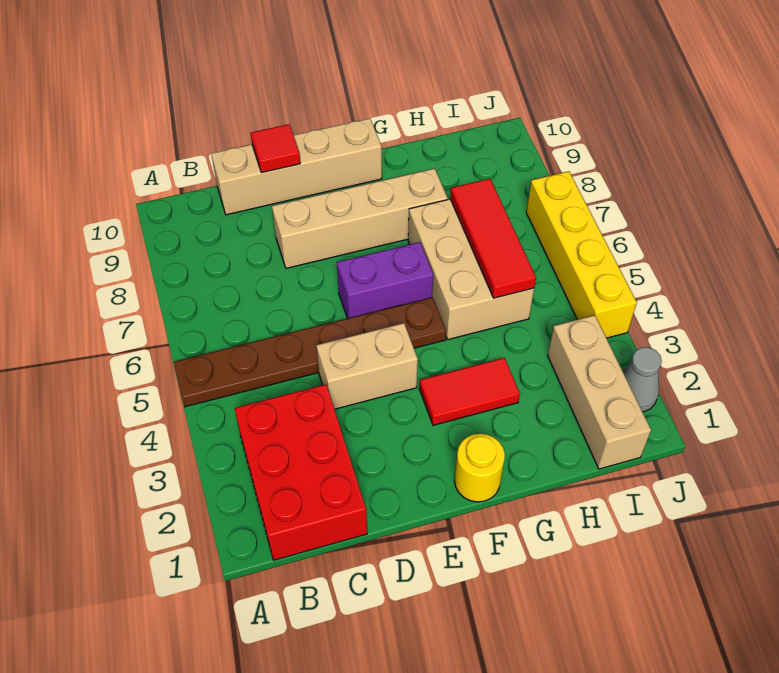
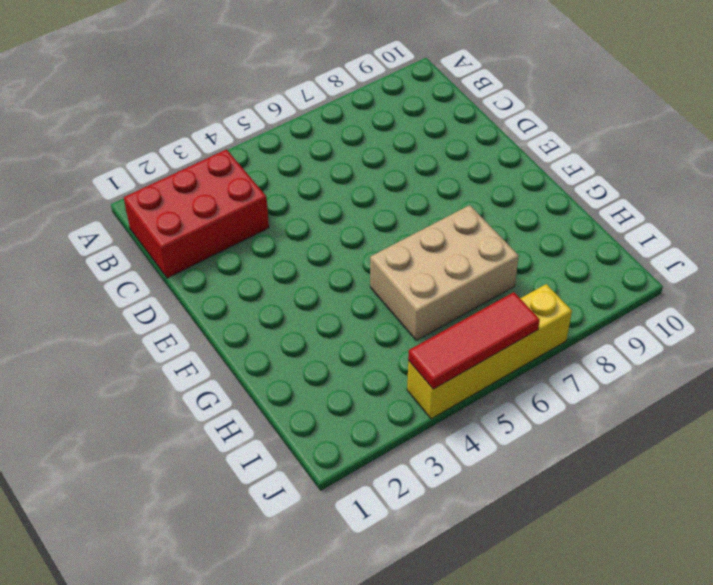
red tile J4:J6 level 2 -> red tile H5:H7 level 2
none -> brown plate A5:F5 level 1
none -> tan brick C10:F10 level 1
none -> tan brick D4:E4 level 1

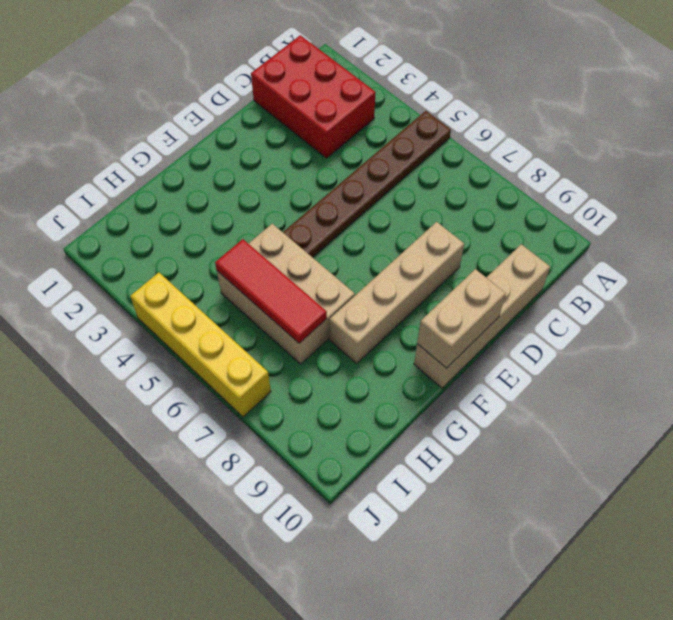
tan brick E10:F10 level 2 -> tan brick D4:E4 level 1
none -> purple brick E6:F6 level 1
none -> yellow round brick F1 level 1
none -> red tile F3:G3 level 1

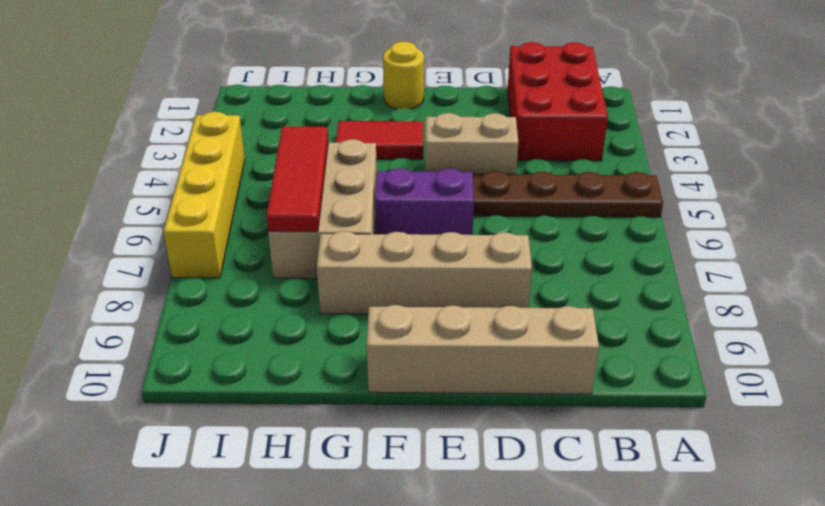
none -> tan brick I1:I3 level 1
none -> grey cone J2 level 1
none -> red tile D10 level 2

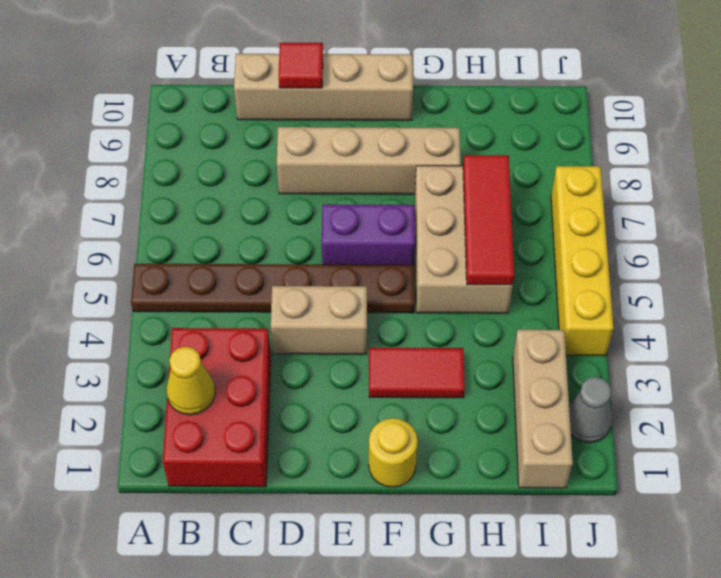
yellow cone B2 level 2 -> none

